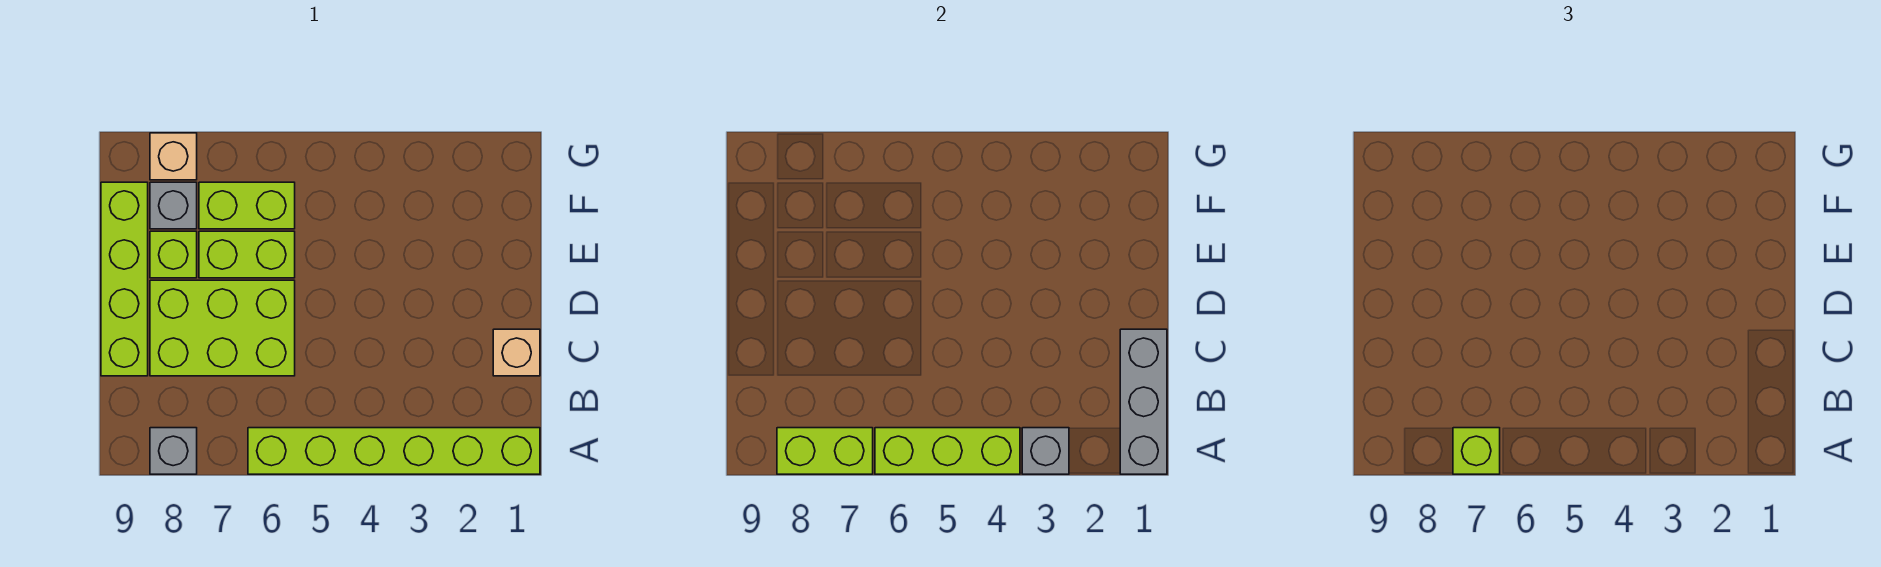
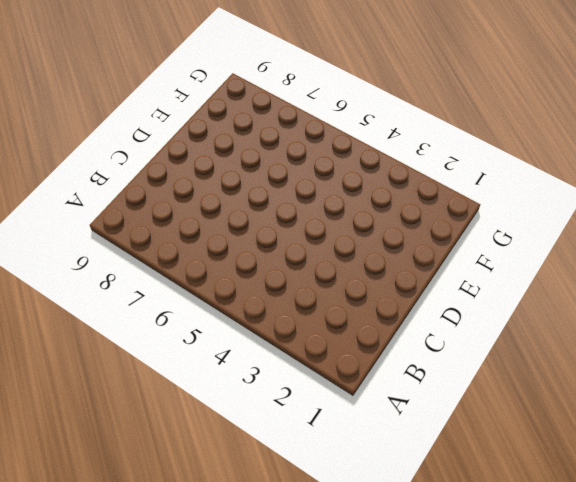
none -> lime brick A1:A6 level 1
none -> grey brick A8 level 1
none -> tan brick C1 level 1

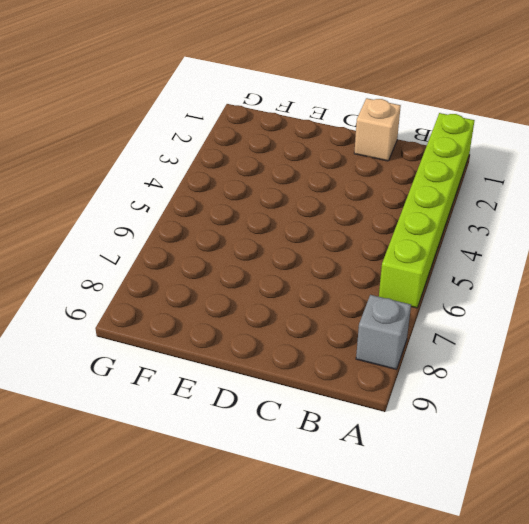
none -> lime brick C6:D8 level 1
none -> lime brick C9:F9 level 1
none -> lime brick E6:E7 level 1

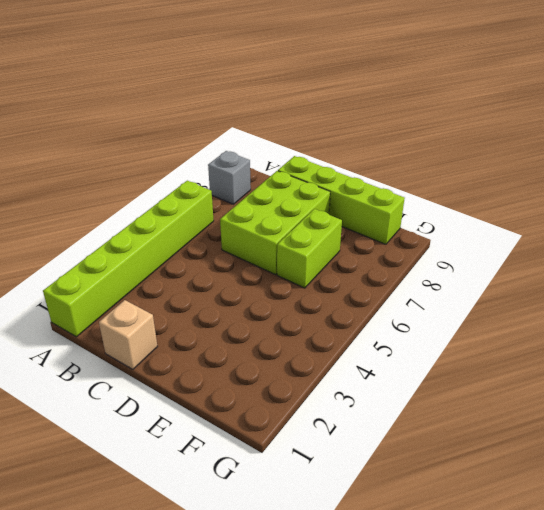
none -> lime brick E8 level 1
none -> lime brick F6:F7 level 1
none -> grey brick F8 level 1

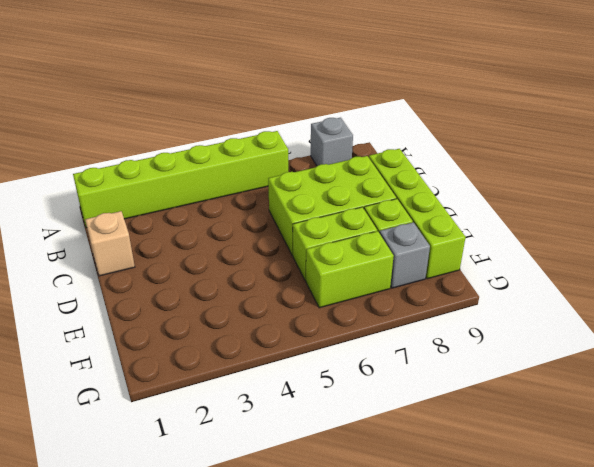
none -> tan brick G8 level 1
none -> grey brick A1:C1 level 2
none -> grey brick A3 level 2

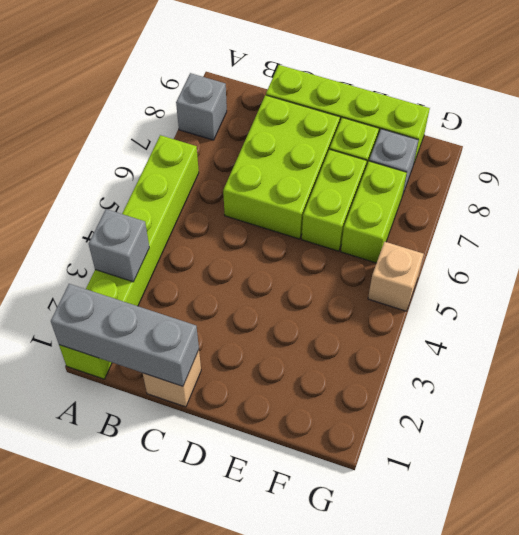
tan brick G5 level 1 -> tan brick G8 level 1
none -> lime brick A4:A6 level 2
none -> lime brick A7:A8 level 2
none -> lime brick A7 level 3

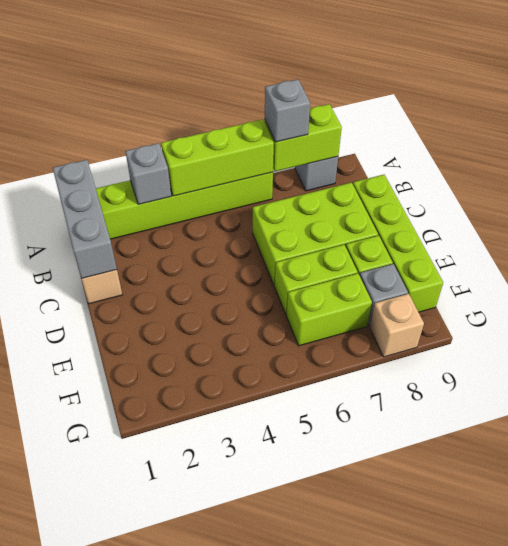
grey brick A7 level 3 -> lime brick A7 level 3

